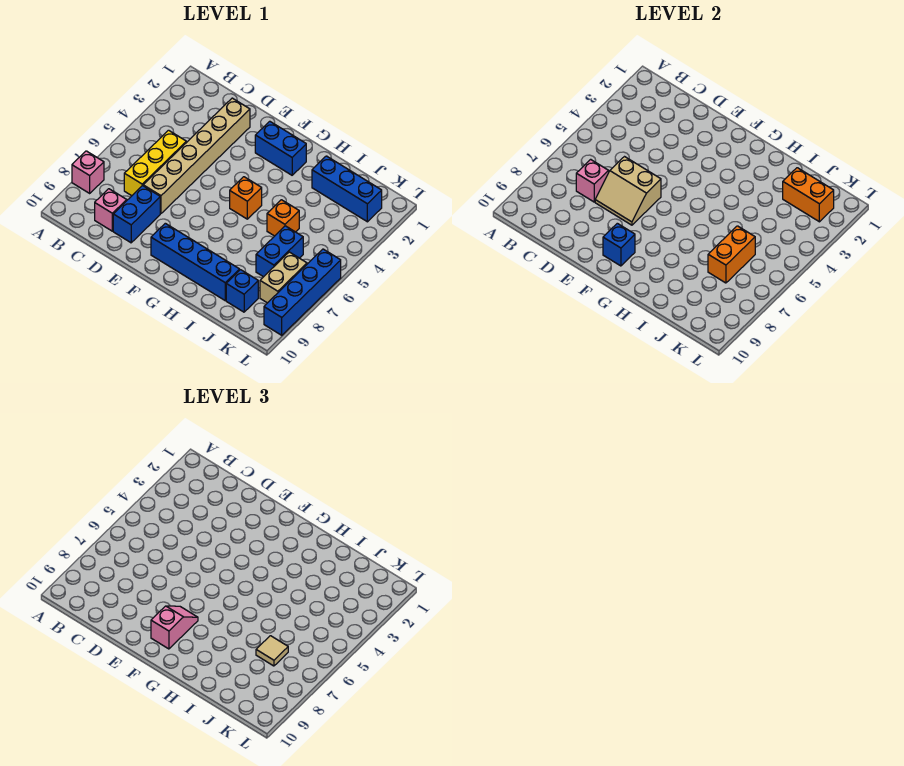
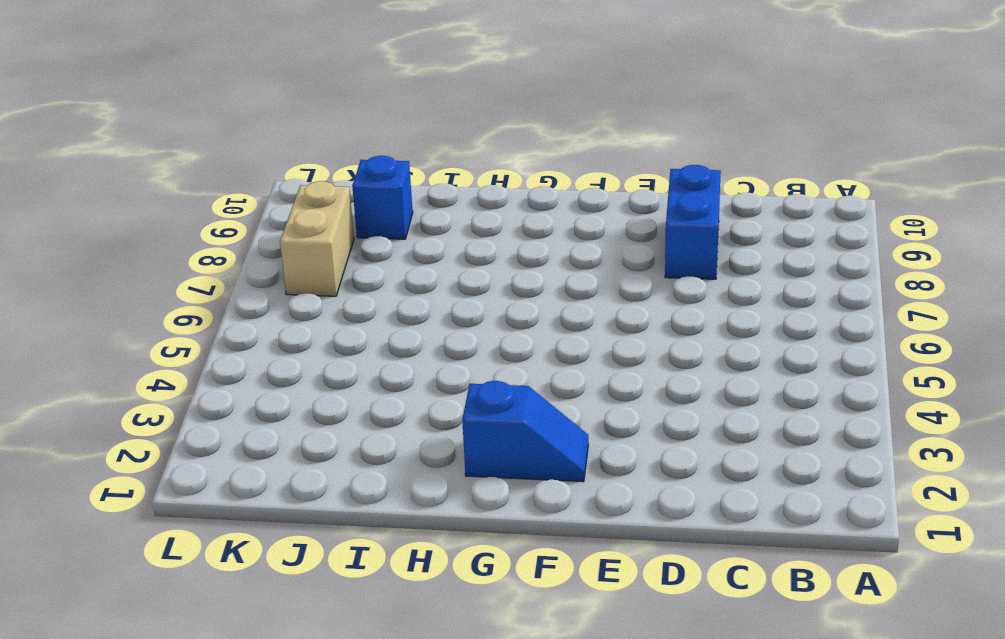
blue slope F2:G2 level 1 top G -> blue brick F2:G2 level 1
none -> pink brick A8 level 1
none -> yellow brick C5:C7 level 1
none -> pink brick C9 level 1

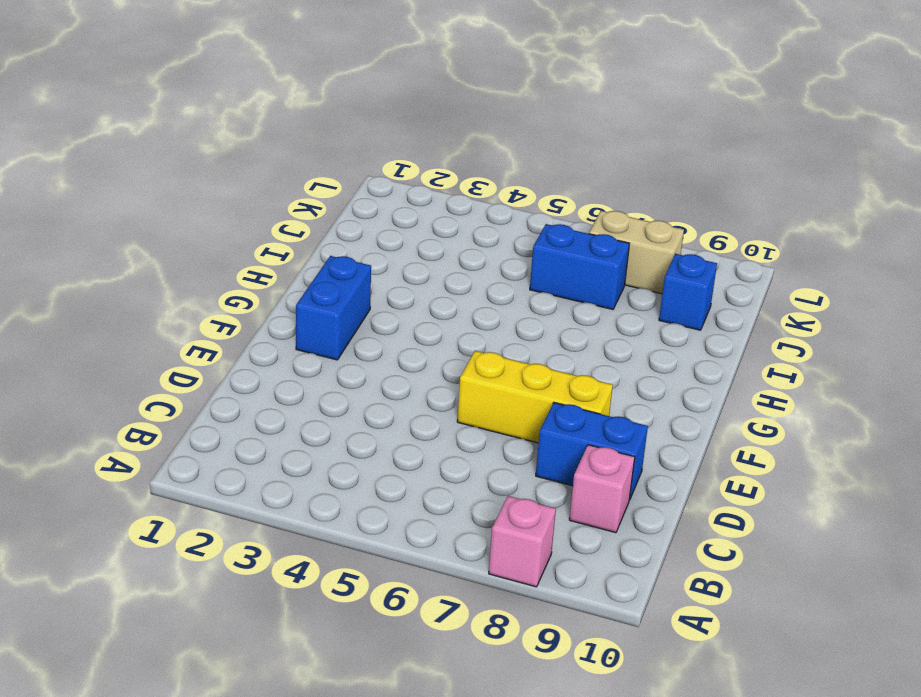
yellow brick E6:E8 level 1 -> yellow brick C5:C7 level 1
none -> tan brick D2:D7 level 1
none -> blue brick F9:I9 level 1
none -> orange brick G5 level 1

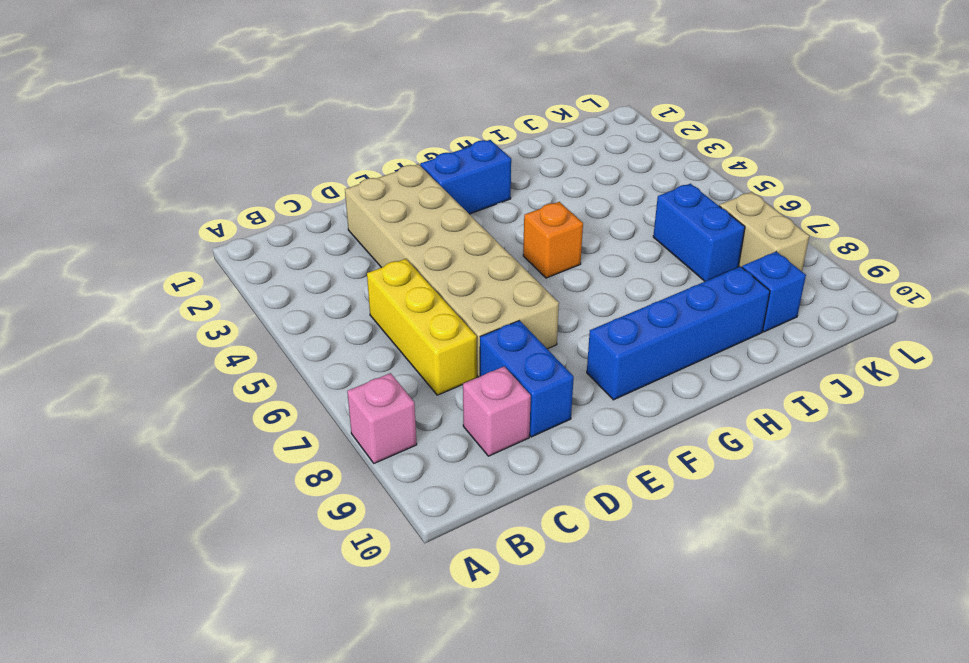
tan brick D2:E7 level 1 -> tan brick D2:D7 level 1
none -> blue brick I2:K2 level 1
none -> orange brick I5 level 1
none -> blue brick L6:L9 level 1

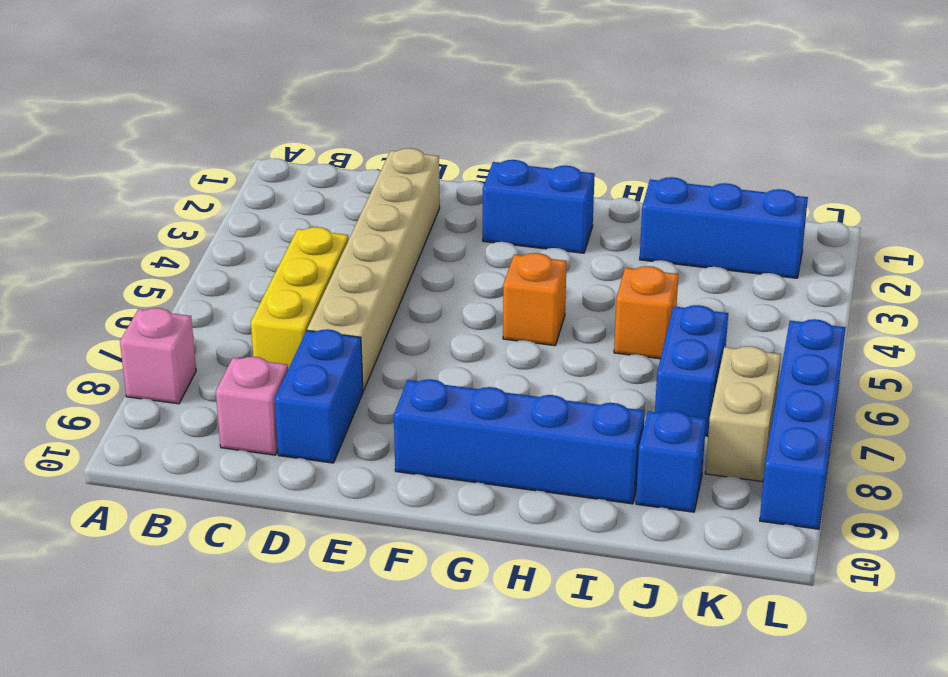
none -> pink brick C7 level 2
none -> tan slope D6:E7 level 2 top 6
none -> blue brick F9 level 2

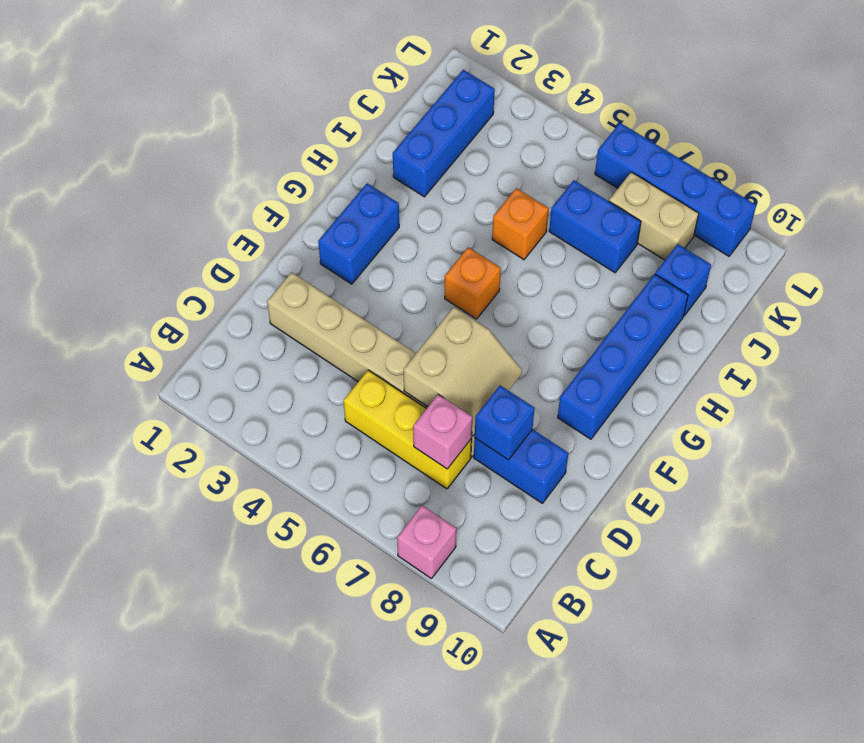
blue brick D8 level 2 -> blue brick F9 level 2
none -> pink brick C9 level 1
none -> orange brick J2:K2 level 2
none -> orange brick J6:J7 level 2

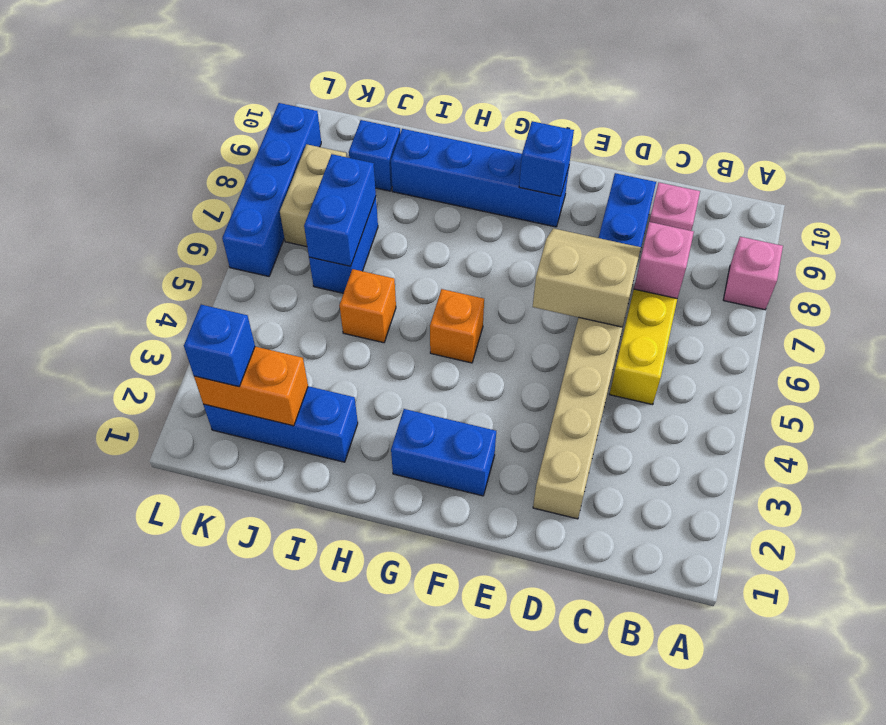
blue brick J6:J7 level 2 -> orange brick J6:J7 level 2
blue brick K2 level 3 -> none
none -> pink slope F8:F9 level 3 top 9
none -> tan tile J7 level 3

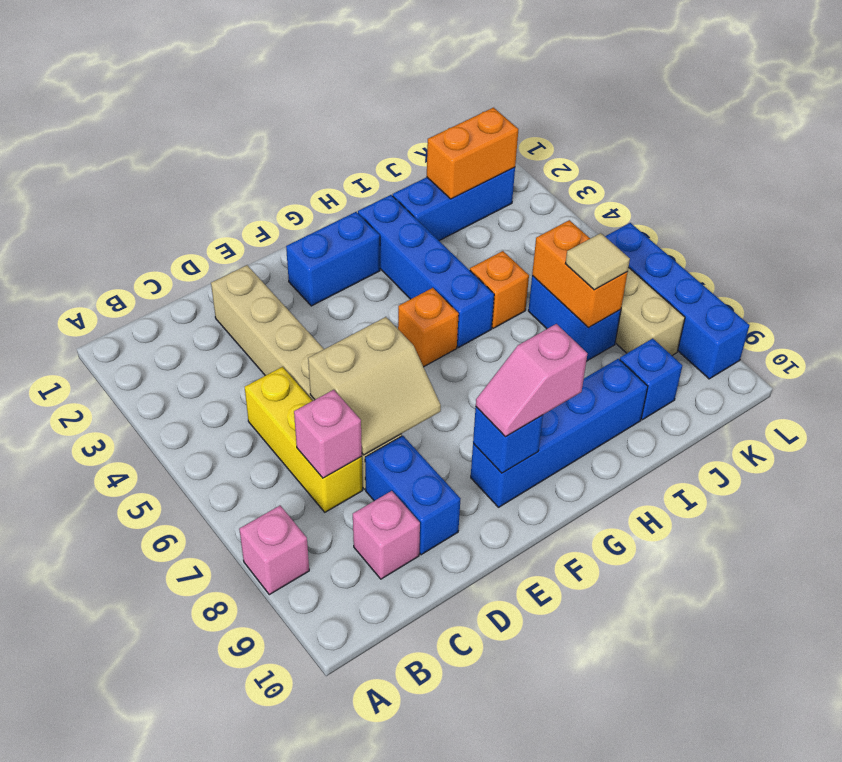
pink slope F9:G9 level 3 top G -> pink slope F8:F9 level 3 top 9
blue brick H2:H5 level 1 -> none

